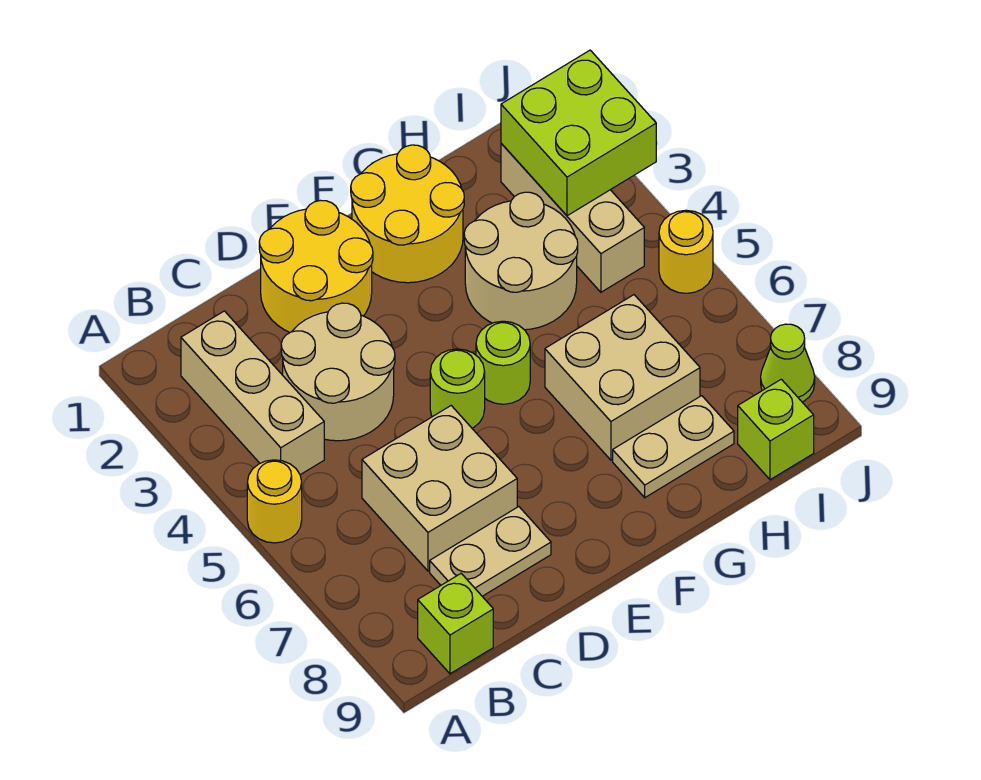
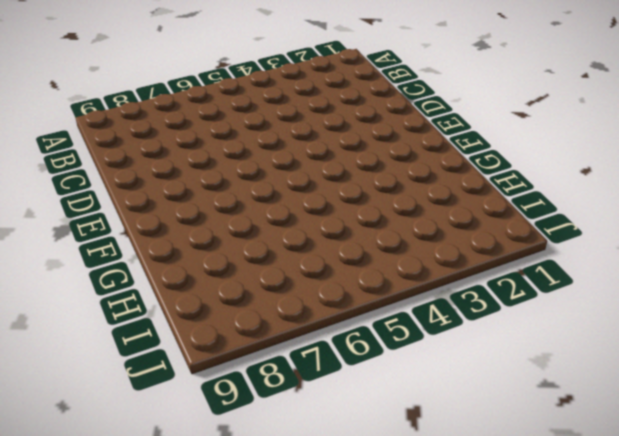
none -> yellow round brick A5 level 1
none -> tan brick B2:B4 level 1
none -> lime brick B9 level 1

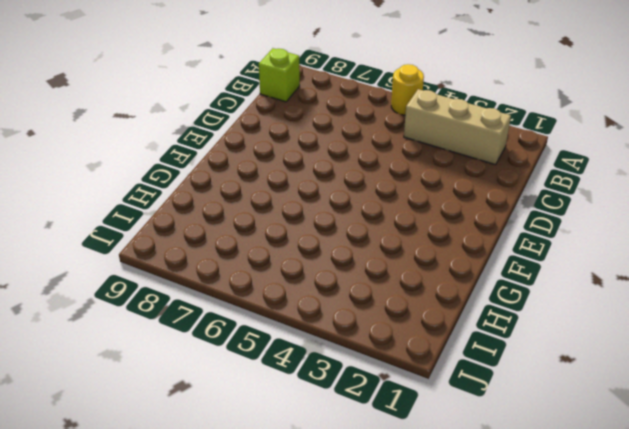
none -> tan round brick C3:D4 level 1
none -> tan brick C6:D7 level 1
none -> tan plate C8:D8 level 1

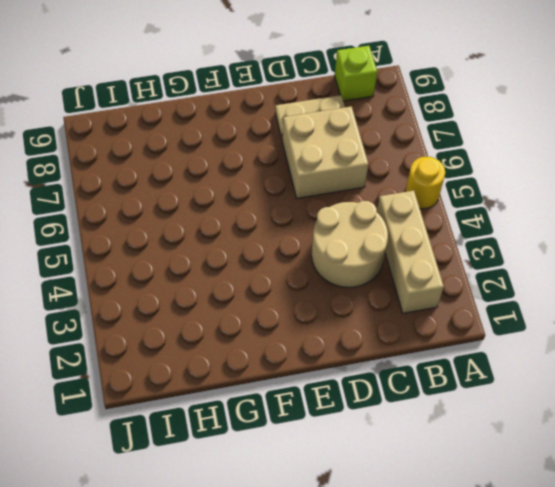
none -> yellow round brick D1:E2 level 1
none -> lime round brick E5 level 1
none -> yellow round brick F1:G2 level 1

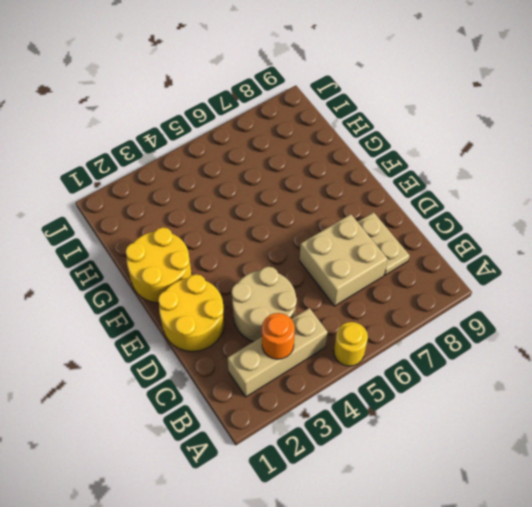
orange round brick B3 level 2 -> none
none -> lime brick B9 level 1
none -> lime round brick E5 level 1
none -> lime round brick F5 level 1

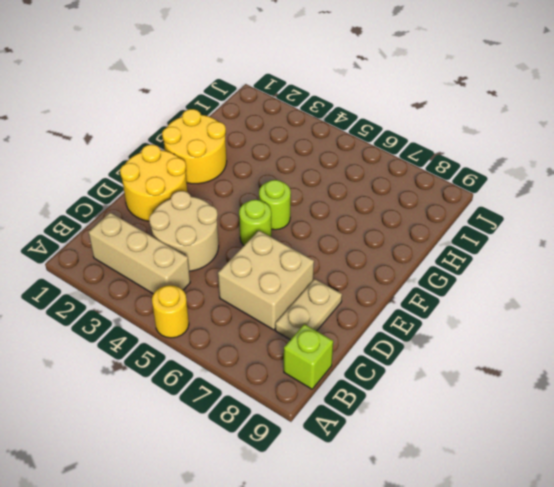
none -> tan round brick G3:H4 level 1
none -> tan brick G6:H7 level 1
none -> tan plate G8:H8 level 1

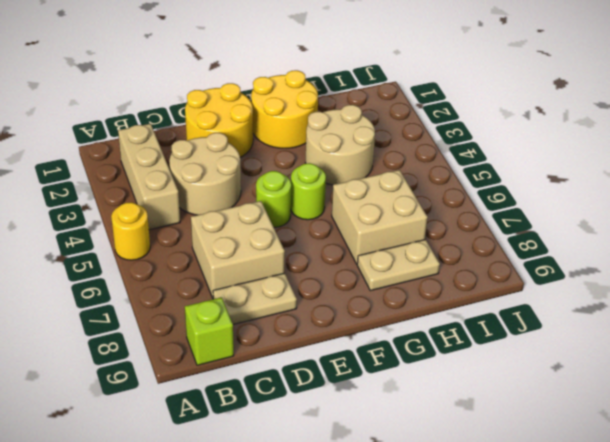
none -> tan brick I2:I4 level 1
none -> lime brick I9 level 1
none -> yellow round brick J5 level 1

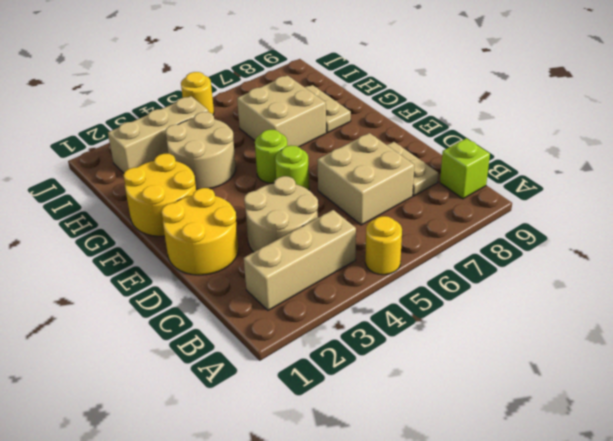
none -> lime brick I9 level 1
none -> lime cone J8 level 1
none -> lime brick I2:J3 level 2

